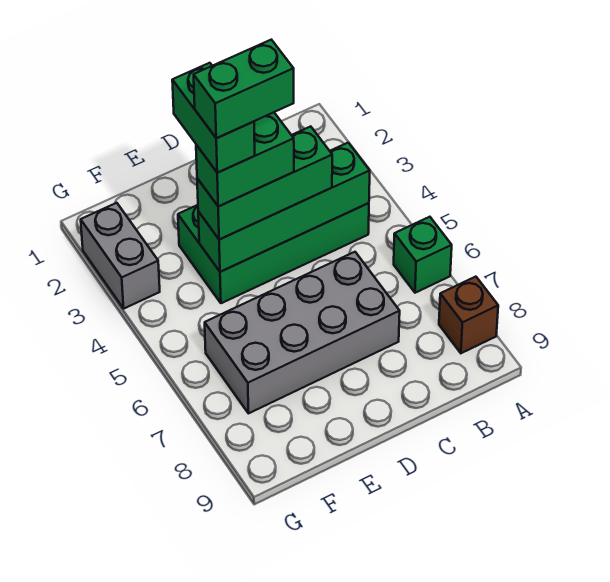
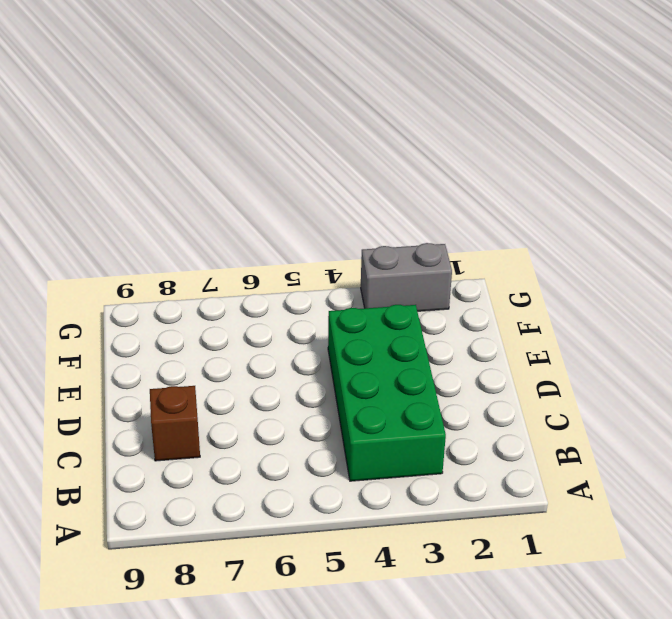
brown brick C8 level 1 -> brown brick A8 level 1
none -> green brick A6 level 1
none -> grey brick C6:F7 level 1

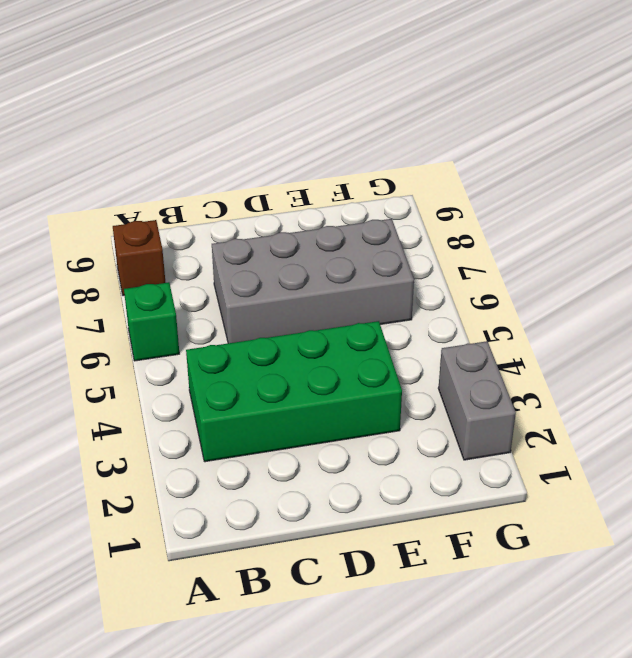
none -> green brick B4:E4 level 2
none -> green brick C4:E4 level 3

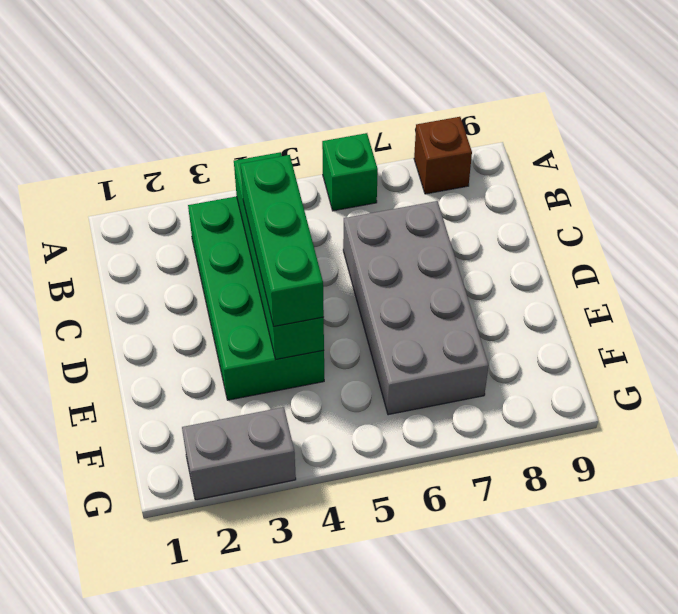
none -> green brick D4:E4 level 4
none -> green brick E3:E4 level 5

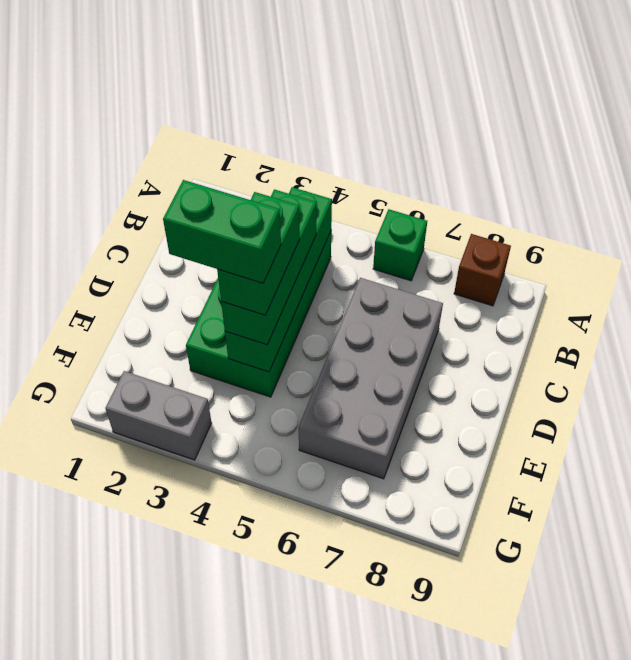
none -> green brick D4:E4 level 6

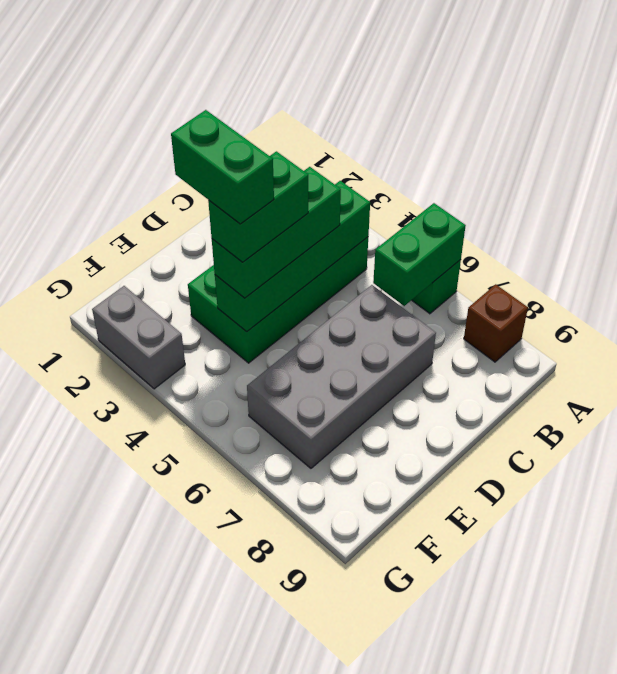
green brick A6:B6 level 2 -> green brick D4:E4 level 6

